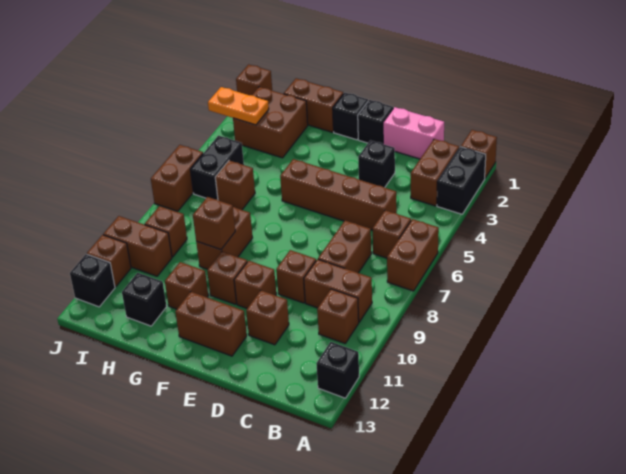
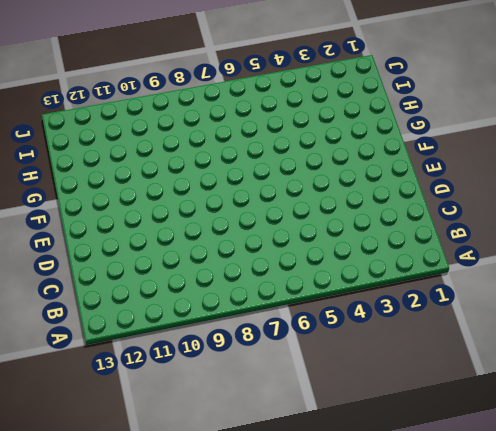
none -> brown brick A1 level 1
none -> black brick A2:A3 level 1
none -> brown brick A6:A7 level 1
none -> black brick A12 level 1

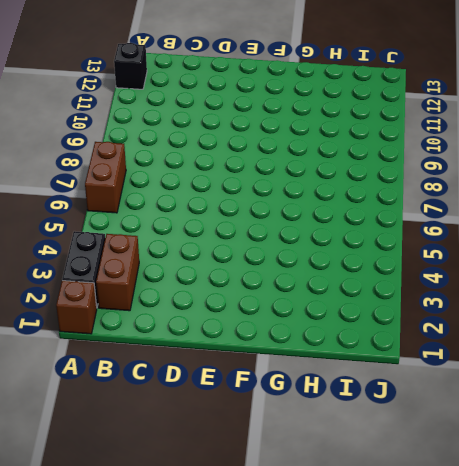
none -> brown brick B6 level 1
none -> brown brick B9:C9 level 1
none -> brown brick B10 level 1
none -> pink brick C1:D1 level 1

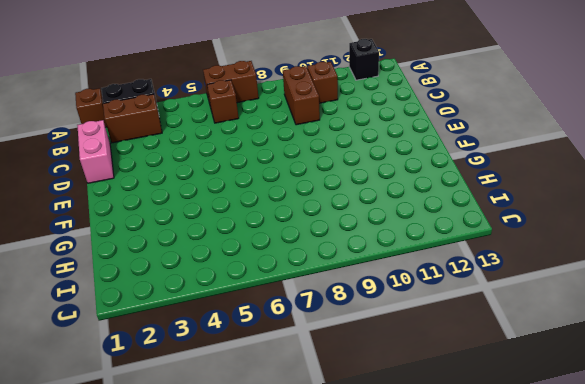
none -> brown brick C5:F5 level 1
none -> brown brick C7:C8 level 1
none -> black brick D3 level 1
none -> brown brick D9 level 1

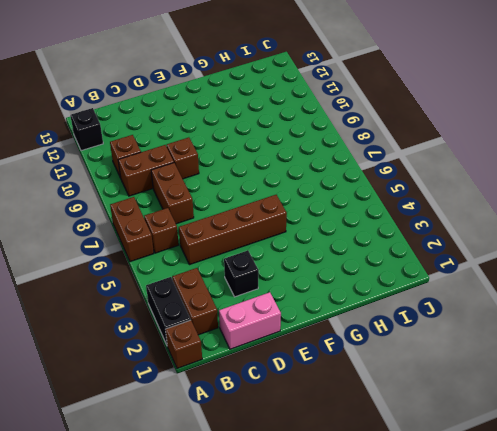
none -> brown brick D11 level 1
none -> black brick E1 level 1
none -> brown brick E10 level 1
none -> brown brick E12:F12 level 1

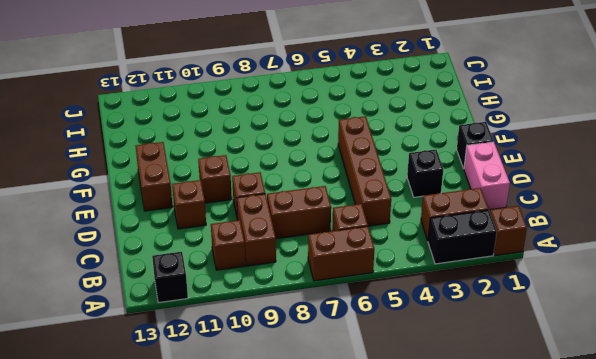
none -> black brick F1 level 1
none -> brown brick F10 level 1
none -> brown brick G1:H1 level 1
none -> brown brick G8:G9 level 1

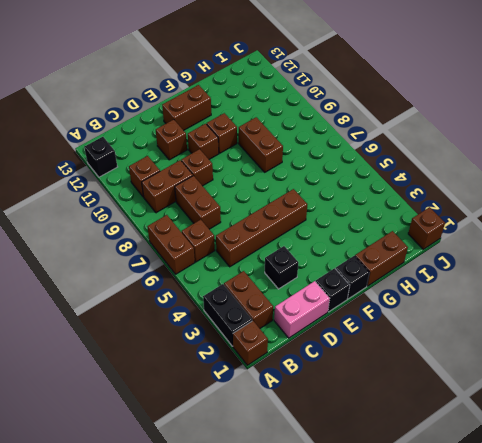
none -> brown brick G11 level 1
none -> brown brick H2:I3 level 1
none -> brown brick H6 level 1
none -> black brick H12 level 1

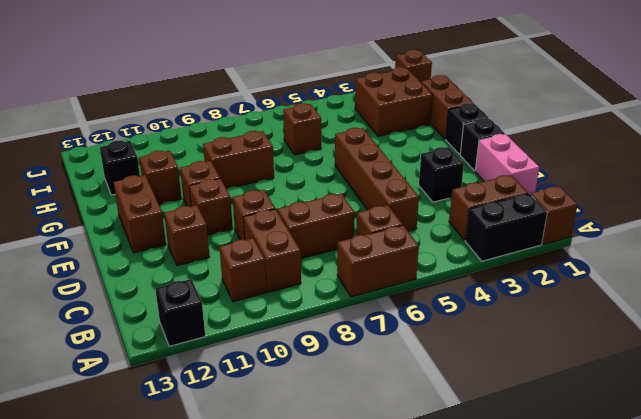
none -> black brick I5:I6 level 1
none -> brown brick I9 level 1
none -> brown brick I10:J10 level 1
none -> brown brick J6:J7 level 1

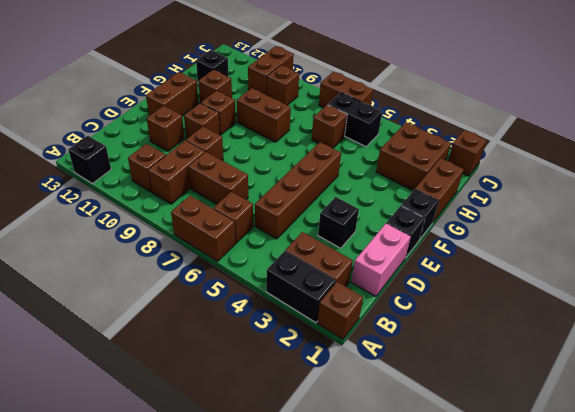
none -> brown brick J11 level 1
none -> black brick J12 level 1
none -> brown brick G9 level 2
none -> orange plate I3:J3 level 2

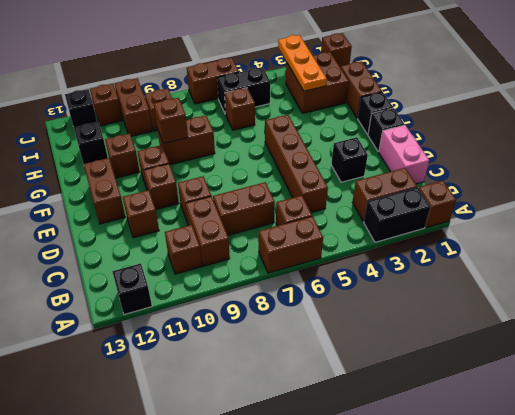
orange plate H3:J3 level 2 -> orange plate I3:J3 level 2

